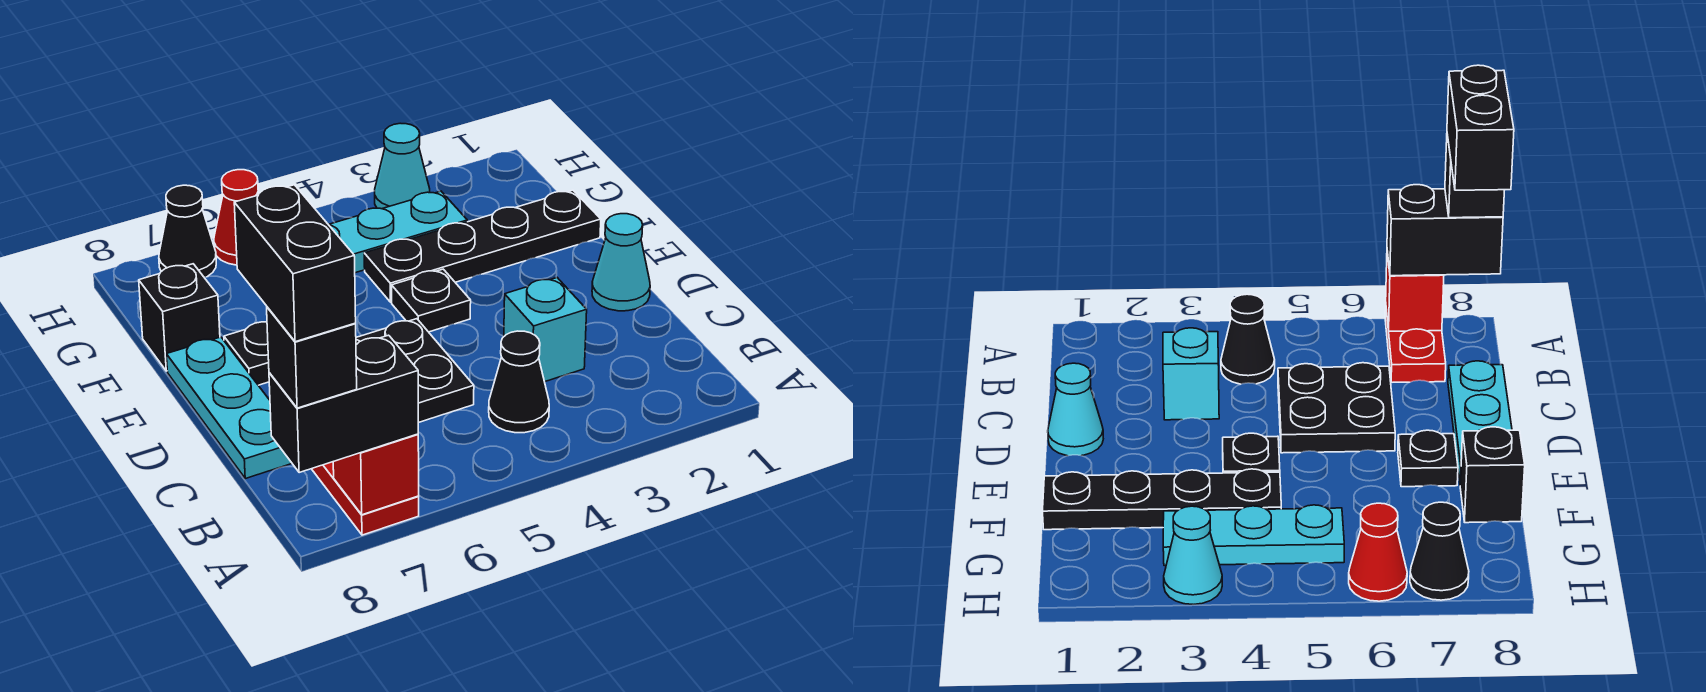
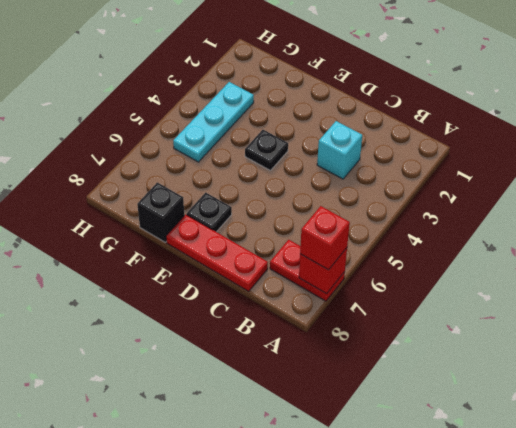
red brick A7 level 3 -> black brick A7:A8 level 3
red plate C8:E8 level 1 -> cyan plate C8:E8 level 1
none -> black cone B4 level 1
none -> black plate C5:D6 level 1
none -> cyan cone D1 level 1

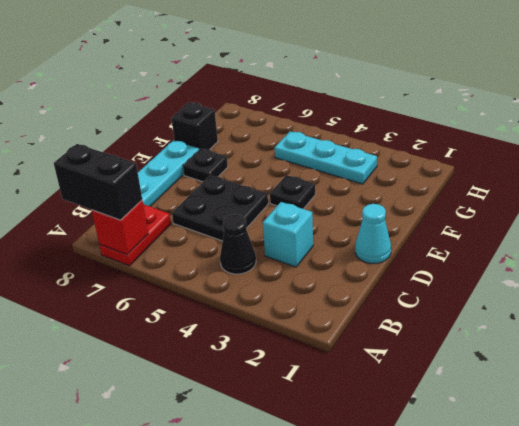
none -> black plate F1:F4 level 1
none -> cyan cone H3 level 1
none -> red cone H6 level 1

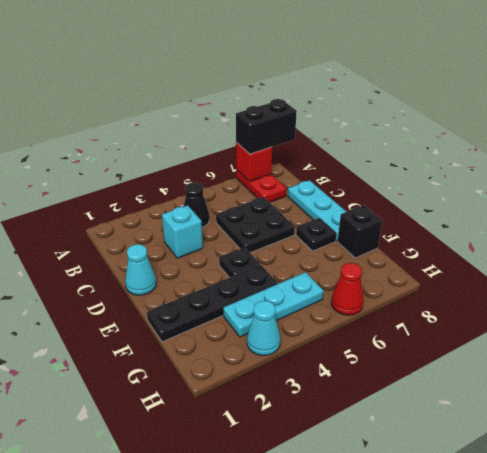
none -> black cone H7 level 1
none -> black brick A8 level 4
none -> black brick A8:B8 level 5

